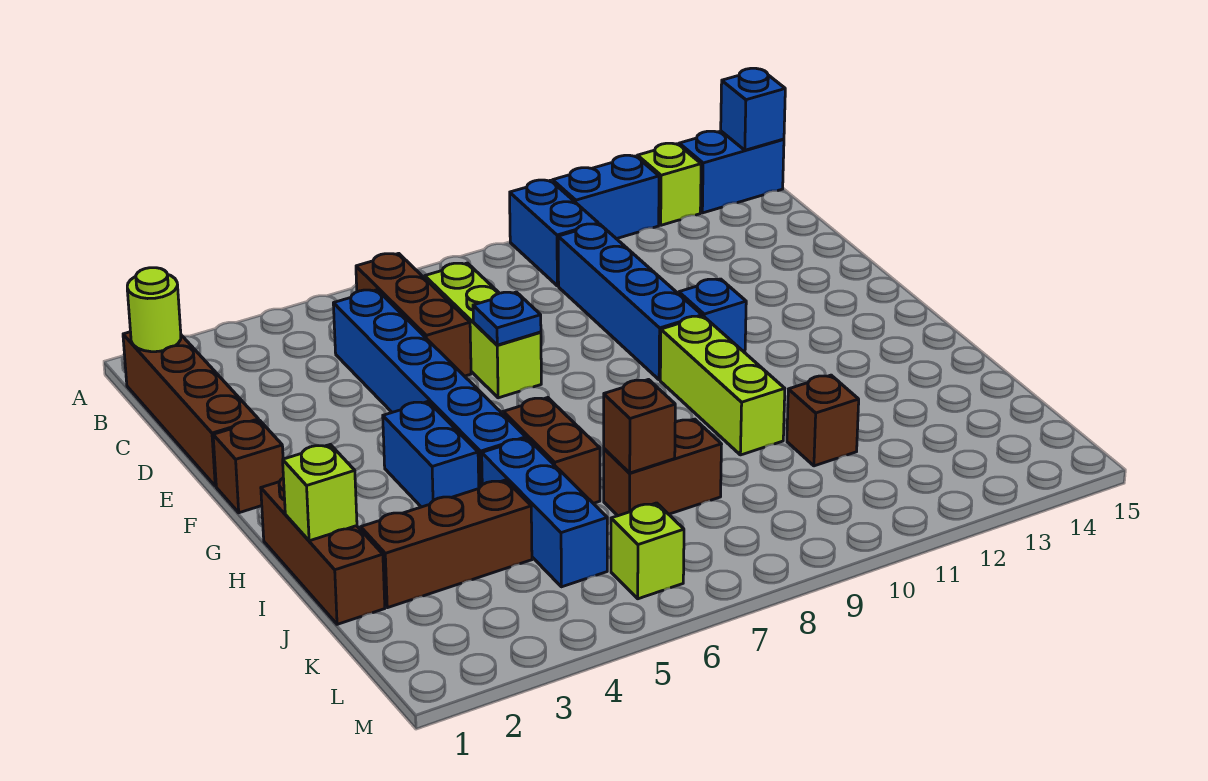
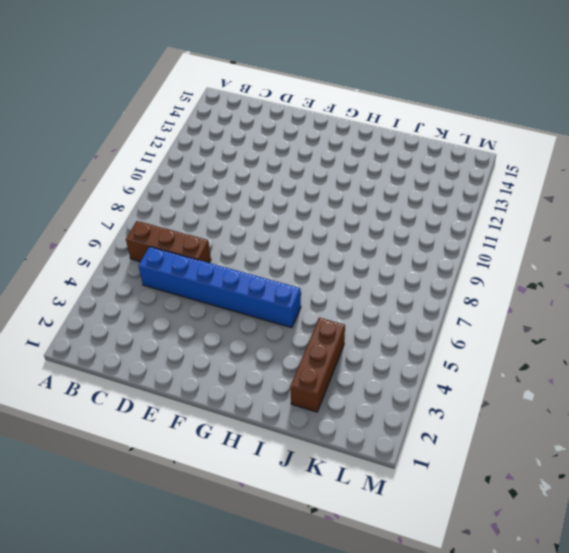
none -> blue brick A10:B10 level 1
none -> blue brick A11:A12 level 1
none -> lime brick A13 level 1

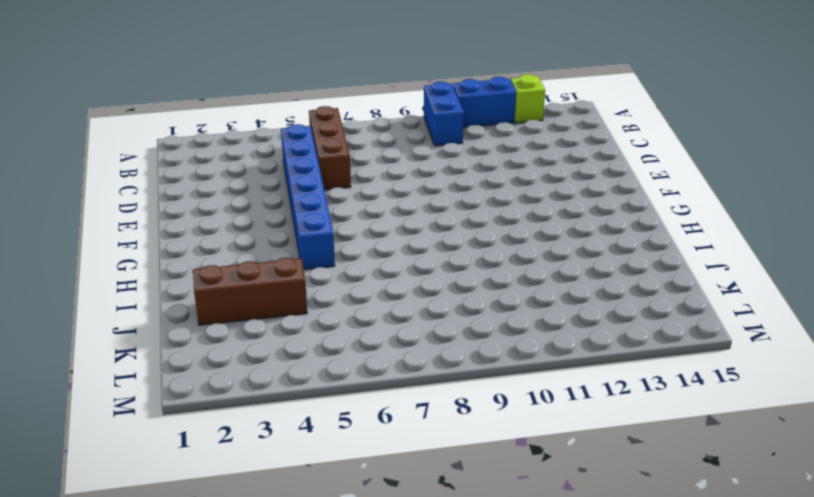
none -> blue brick A14:A15 level 1
none -> brown brick B1:E1 level 1
none -> lime brick C7:E7 level 1

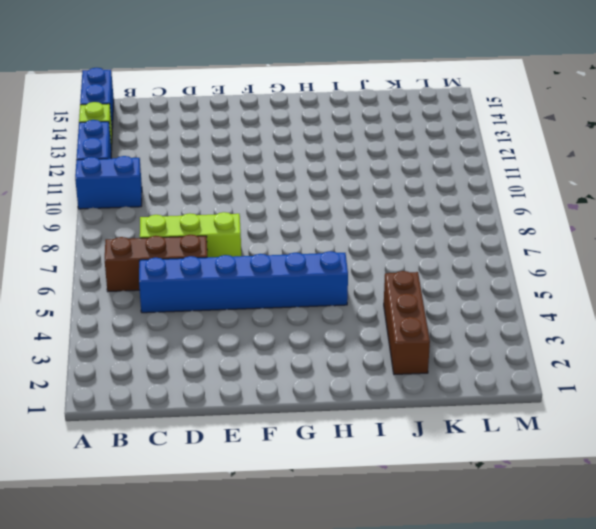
none -> brown brick B1:E1 level 1
none -> blue brick C10:F10 level 1
none -> brown brick F1 level 1

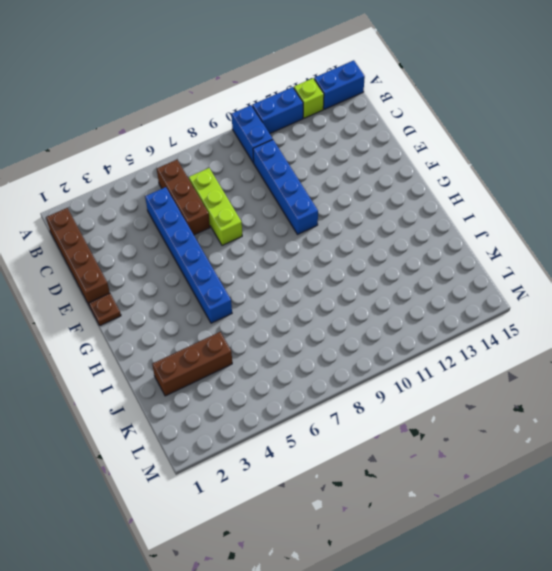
brown plate F1 level 1 -> brown brick F1 level 1
none -> blue brick F11 level 1
none -> blue brick G4:H4 level 1
none -> lime brick G10:I10 level 1

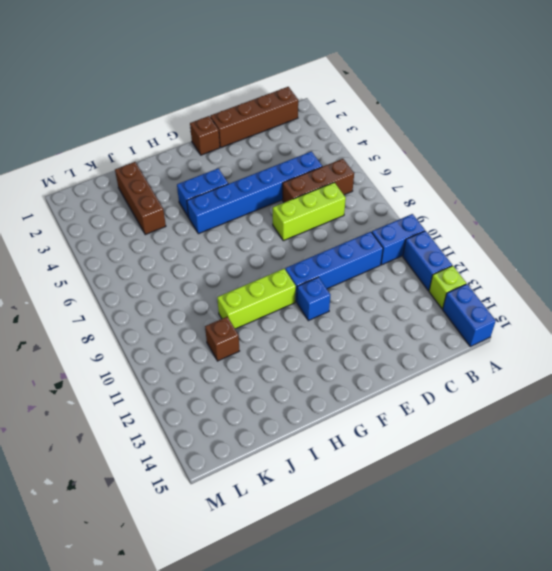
none -> brown brick H1:J1 level 1
none -> brown brick H6:I6 level 1
none -> blue brick I5:K5 level 1

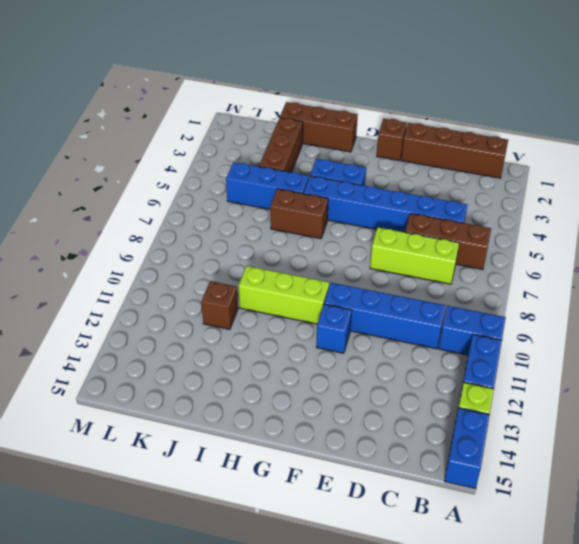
none -> brown brick J7:J8 level 1
none -> lime brick L6 level 1
none -> blue brick A15 level 2

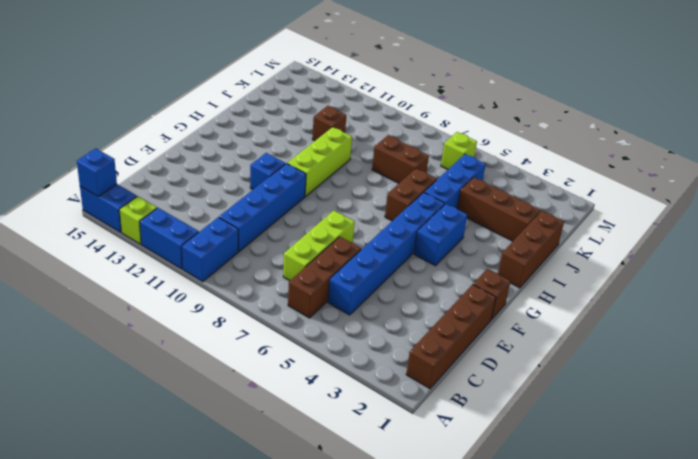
none -> lime round brick B1 level 2
none -> blue plate E7 level 2
none -> lime brick I1 level 2

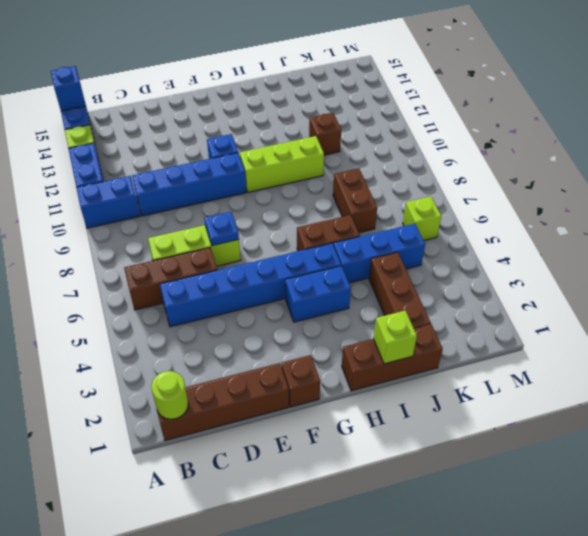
none -> brown brick J7 level 2

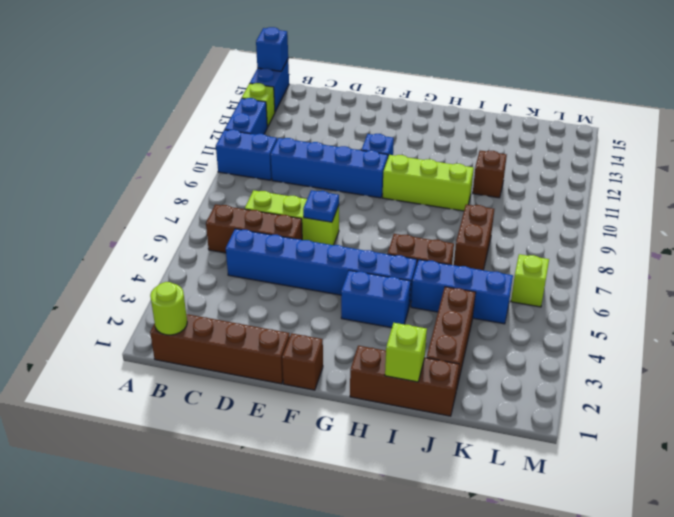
none -> brown brick J7 level 2

